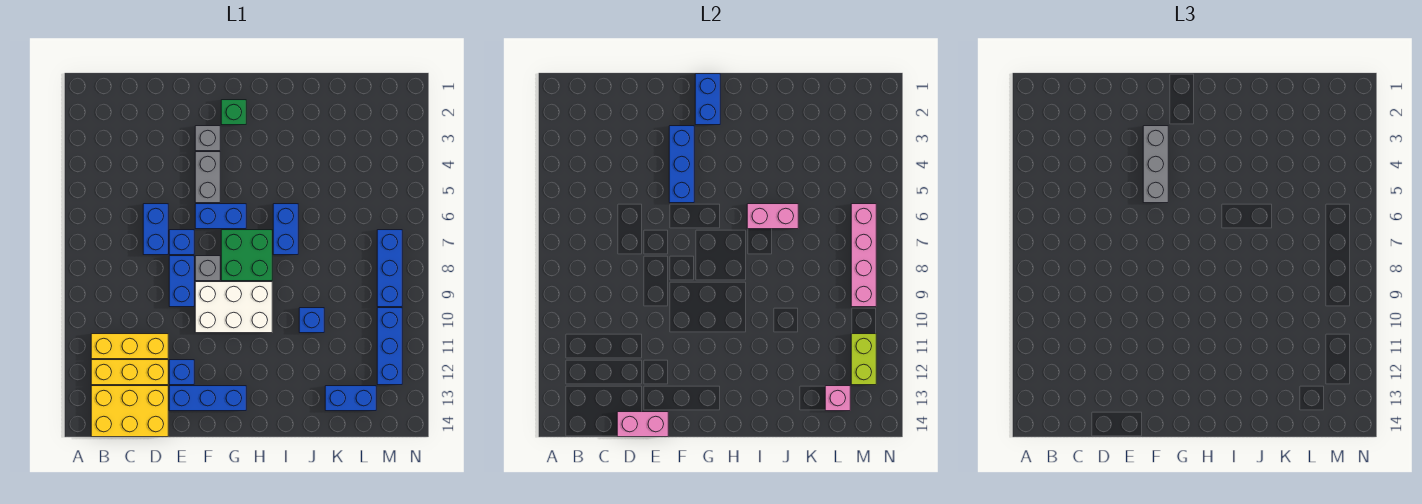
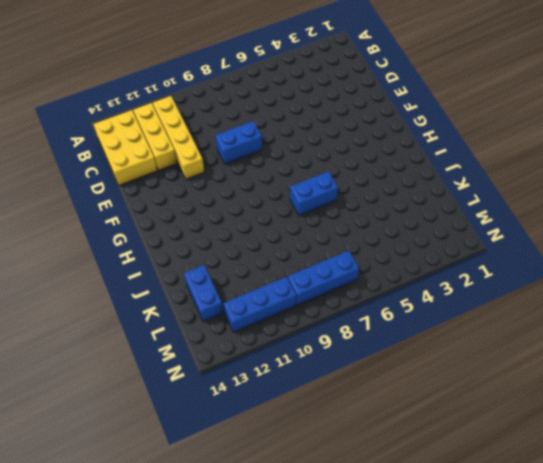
yellow brick B11:E11 level 1 -> yellow brick B11:D11 level 1
none -> blue brick D6:D7 level 1
none -> blue brick E7 level 1
none -> blue brick E12 level 1

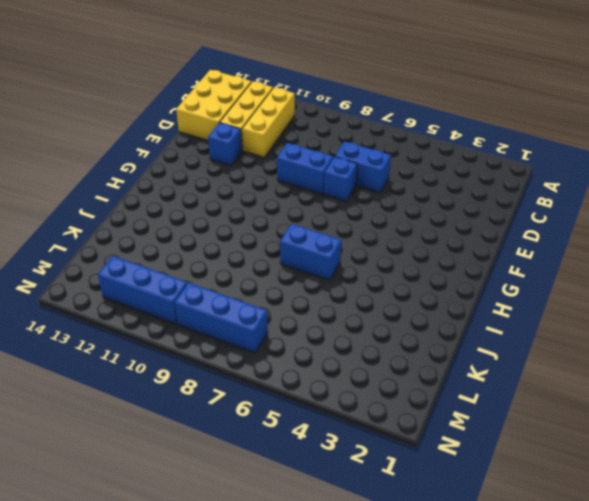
none -> blue brick E13:G13 level 1
none -> grey brick F3 level 1
none -> grey brick F4:F5 level 1

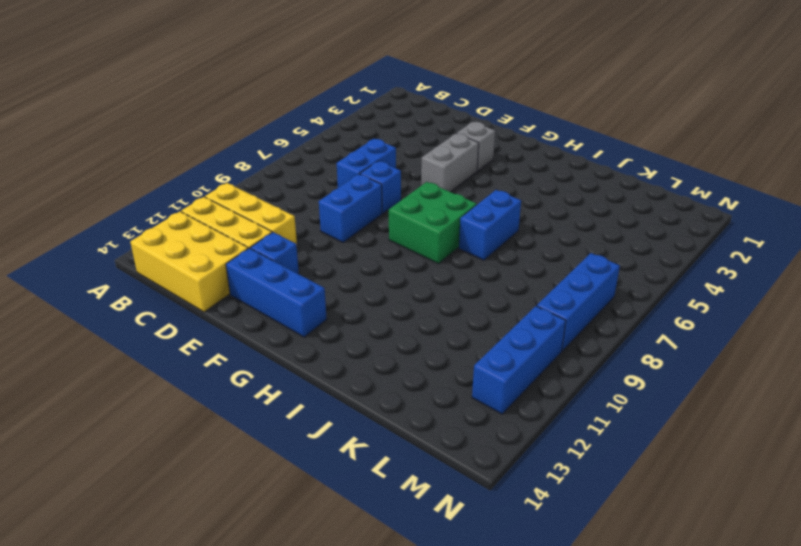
none -> blue brick F6:G6 level 1
none -> grey brick F8 level 1
none -> white brick F9:H10 level 1

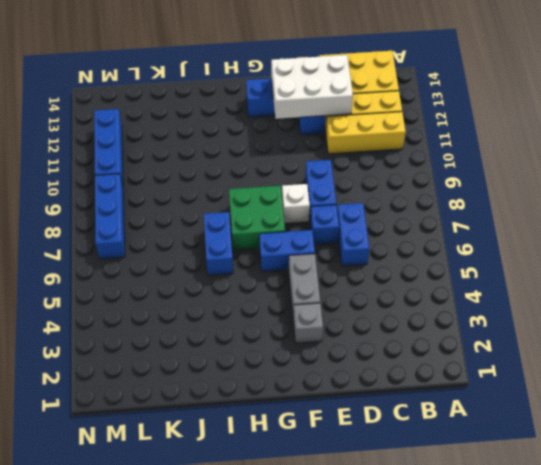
white brick D12:F13 level 2 -> white brick F9:H10 level 1
white brick F8 level 1 -> grey brick F8 level 1
none -> green brick G2 level 1
none -> blue brick J10 level 1
none -> blue brick K13:L13 level 1

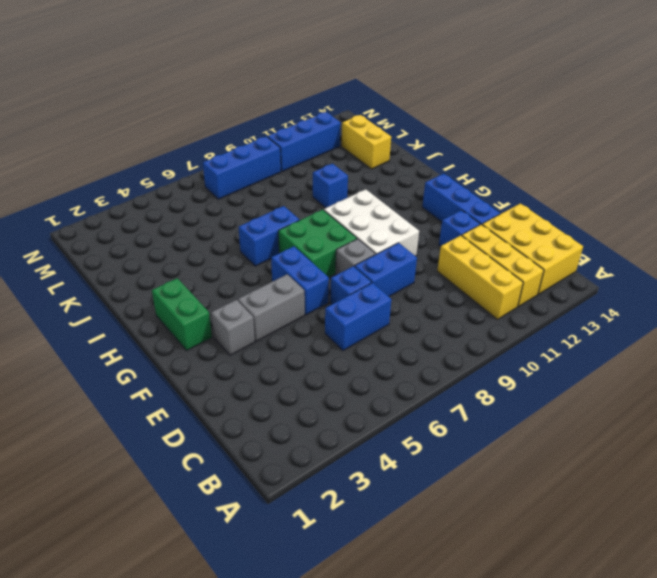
green brick G2:H2 level 1 -> green brick G2 level 1
yellow brick K13:L13 level 1 -> blue brick K13:L13 level 1
none -> pink brick D14:E14 level 2
none -> blue brick F3:F5 level 2
none -> blue brick G1:G2 level 2

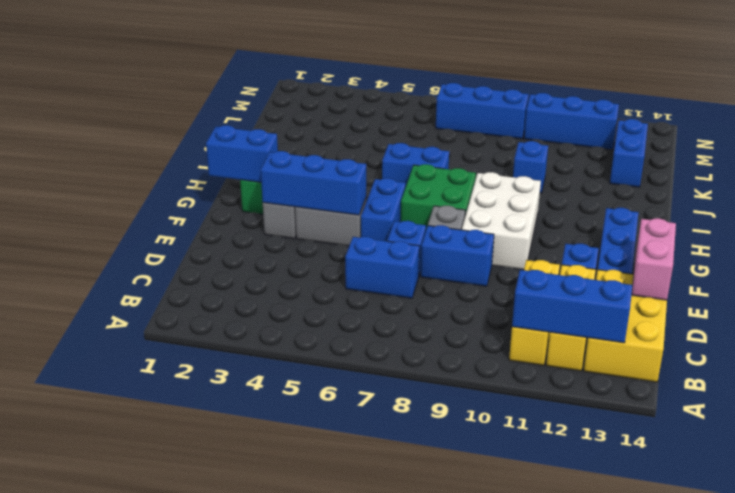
blue brick B11:B13 level 2 -> none
none -> pink brick I6:J6 level 2
none -> pink brick L13 level 2
none -> pink brick M6:M9 level 2

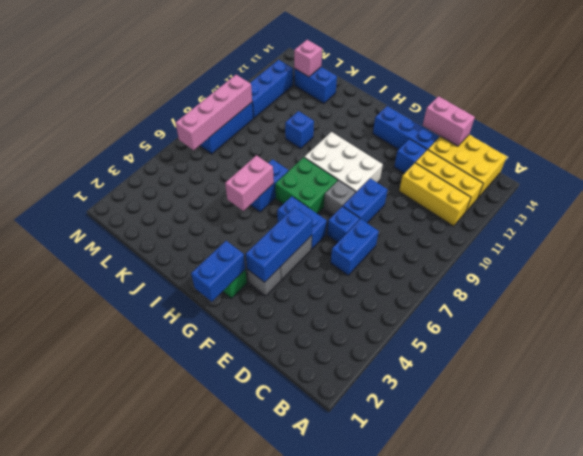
pink brick I5:I6 level 2 -> pink brick I6:J6 level 2
none -> lime brick M11:M12 level 2
none -> grey brick F3:F5 level 3

